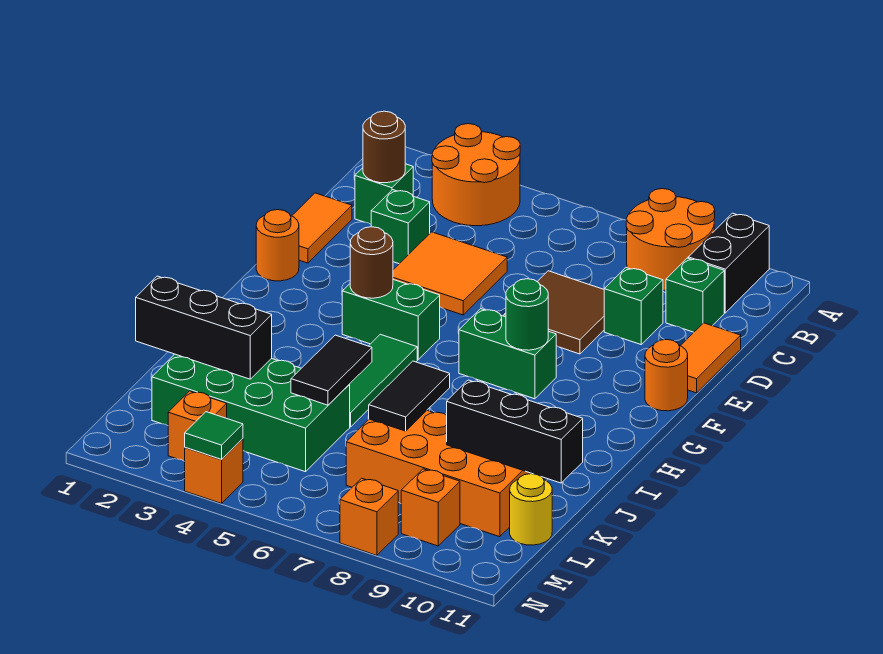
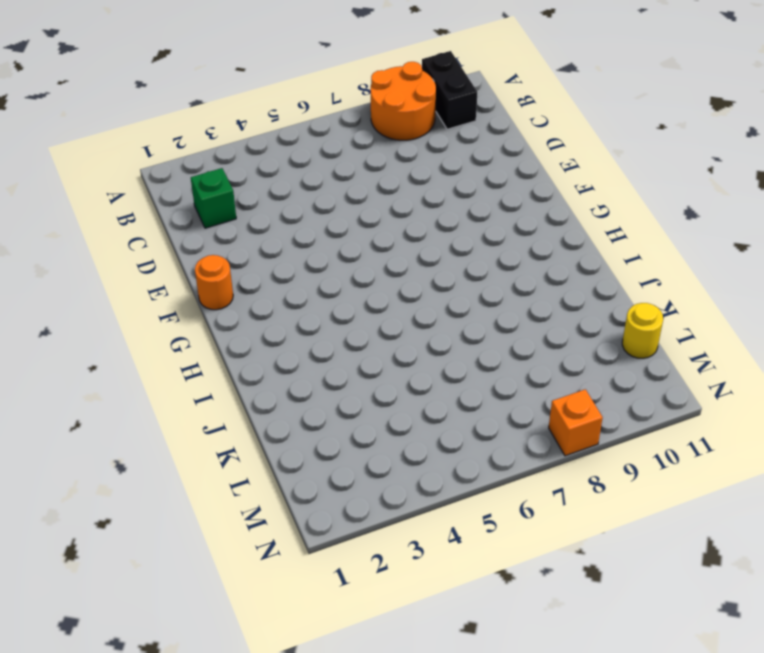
none -> orange round brick A3:B4 level 1
none -> green brick C10 level 1
none -> orange tile D1:E1 level 1
none -> green brick D3 level 1

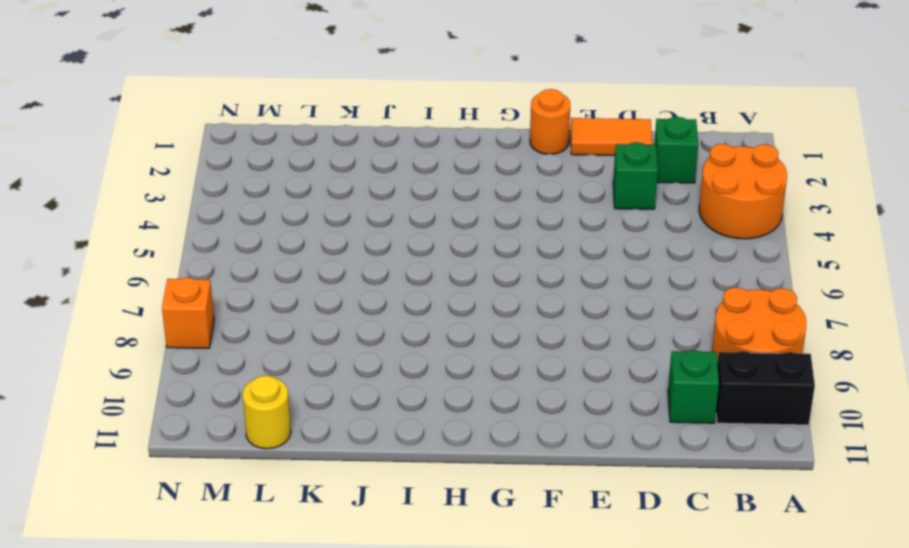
none -> orange tile D4:E5 level 1
none -> brown tile D7:E8 level 1
none -> green brick D9 level 1
none -> orange tile D11:E11 level 1

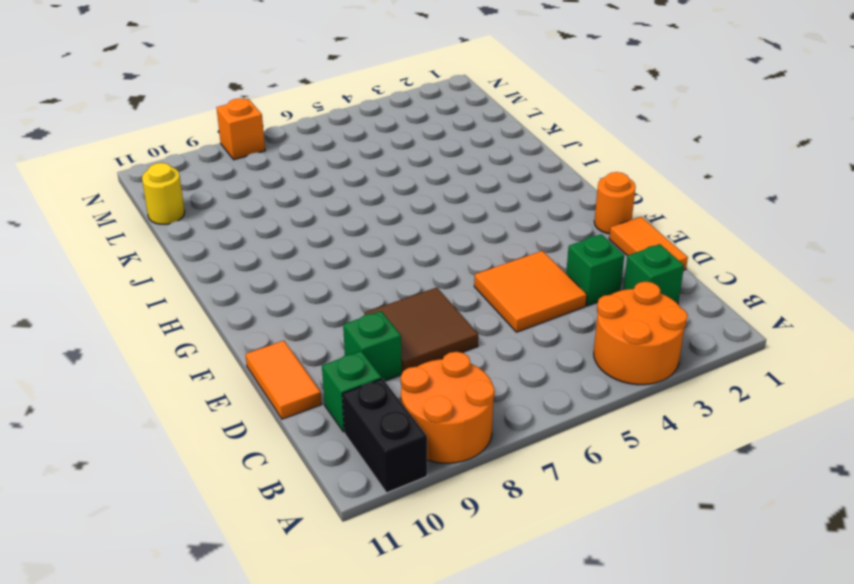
none -> orange round brick F11 level 1
none -> green brick G4:G5 level 1
none -> green brick G7:G8 level 1
none -> green tile H5:J5 level 1

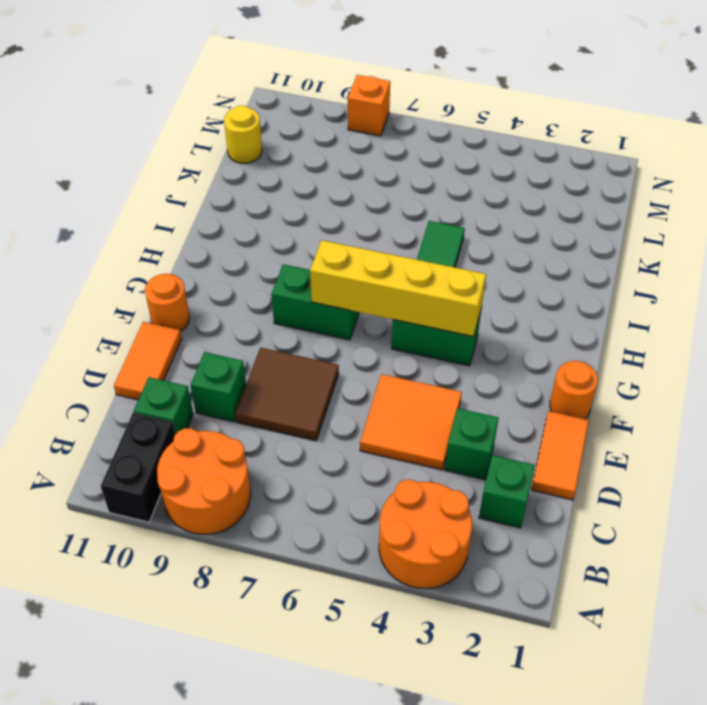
yellow brick G4:G7 level 2 -> brown round brick G4 level 2
none -> green brick K2:L5 level 1
none -> orange brick K7:L10 level 1
none -> orange brick M3 level 1
none -> orange brick M9 level 1

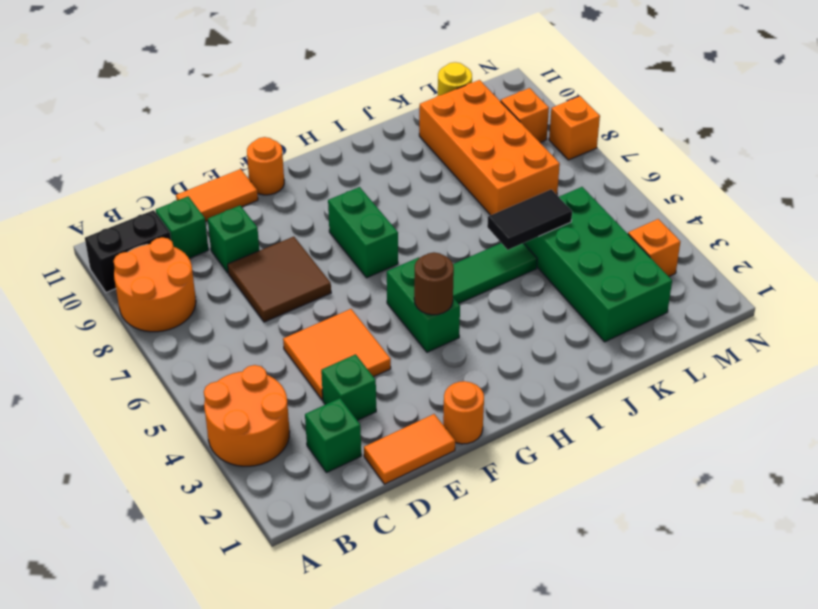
none -> orange brick N4 level 1
none -> brown round brick C2 level 2
none -> green round brick G8 level 2
none -> black tile J7:K7 level 2

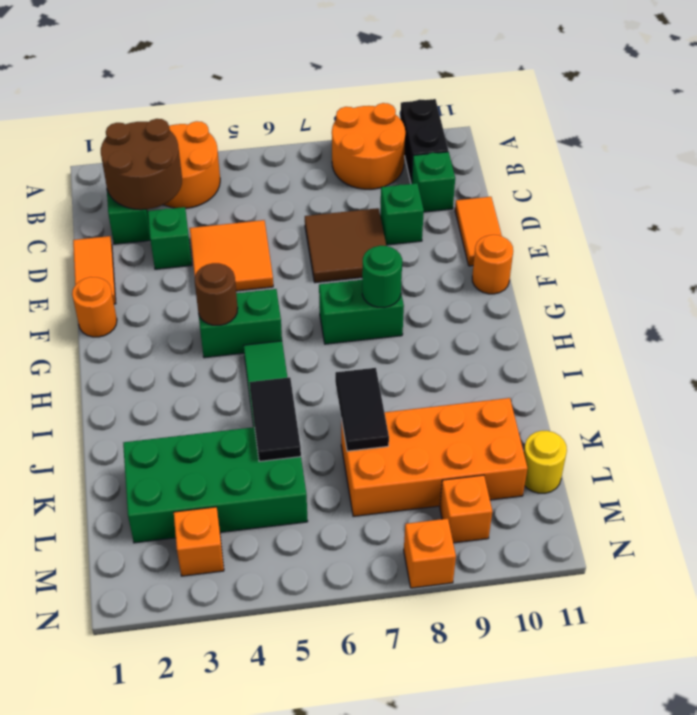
brown round brick B2:C3 level 2 -> brown round brick C2 level 2
none -> orange brick N4 level 1
none -> black brick K1:K3 level 2
none -> black brick K9:K11 level 2
none -> green tile N4 level 2

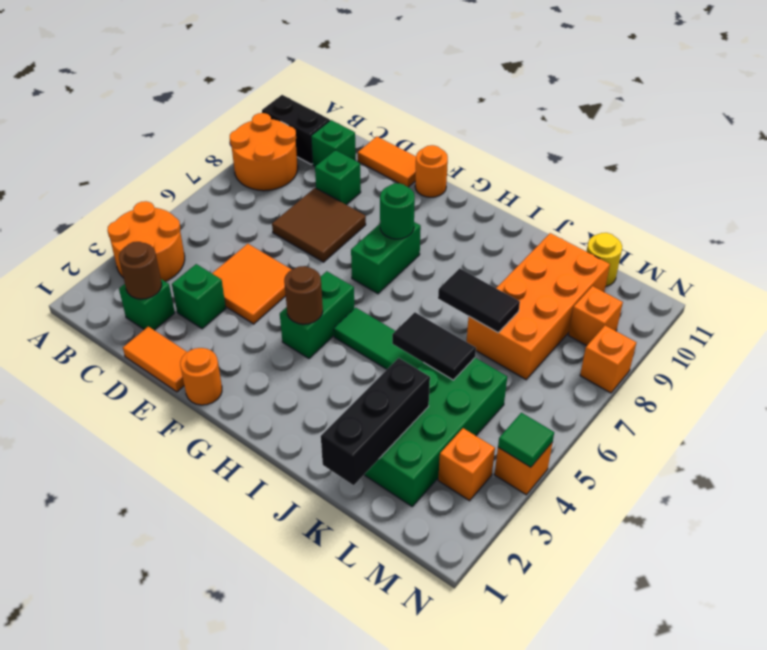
none -> black brick K9:K11 level 2

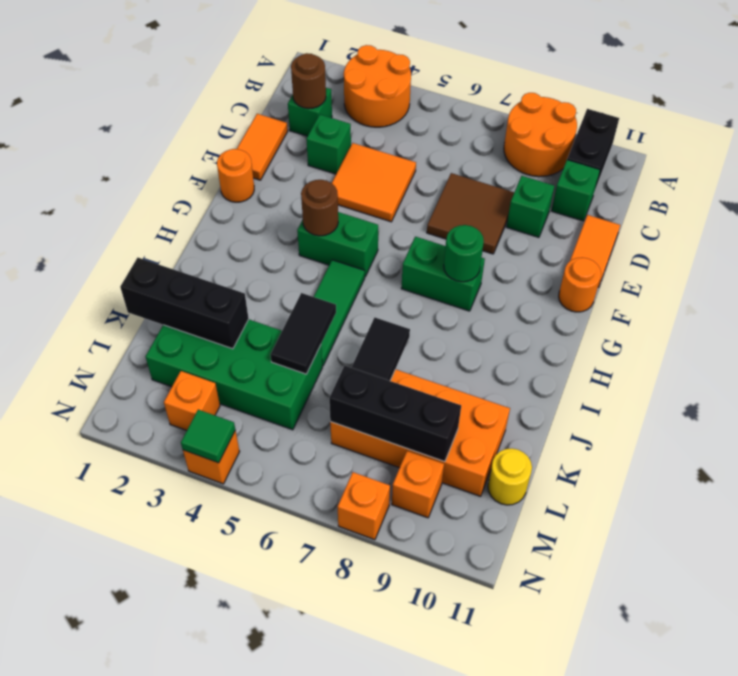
black brick L7:L9 level 2 -> black brick K9:K11 level 2

